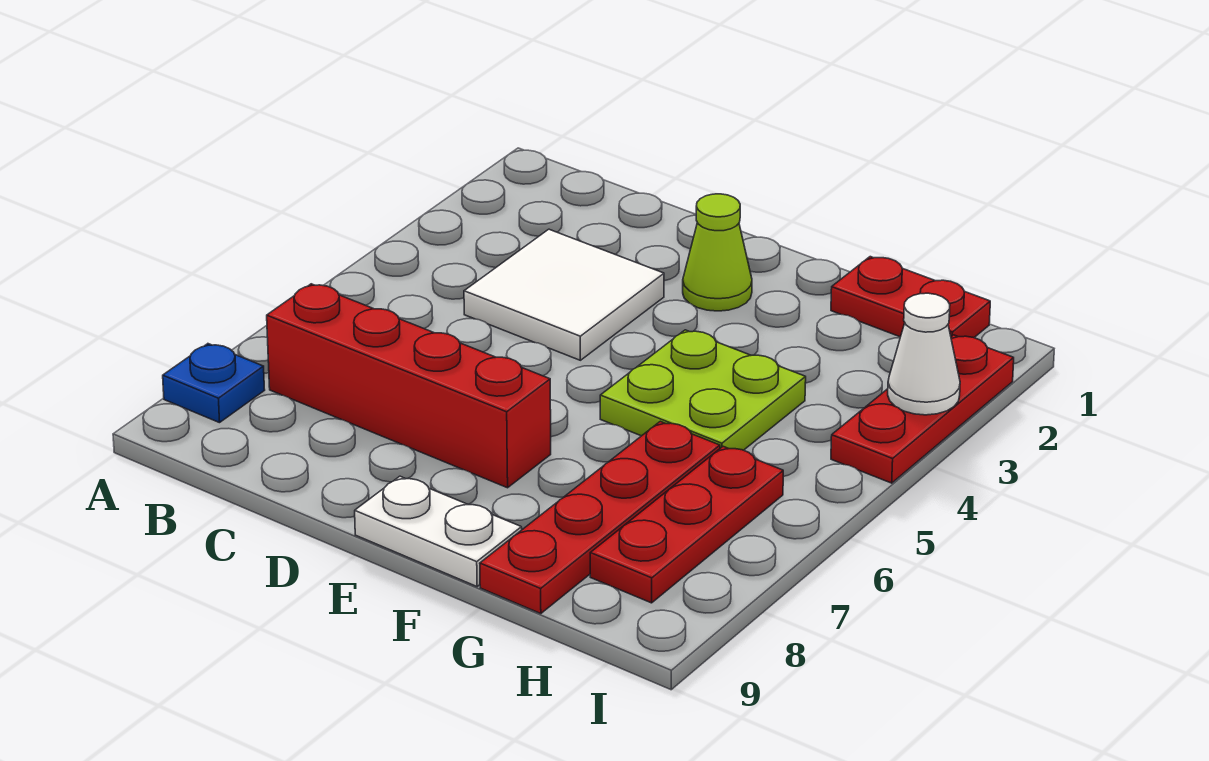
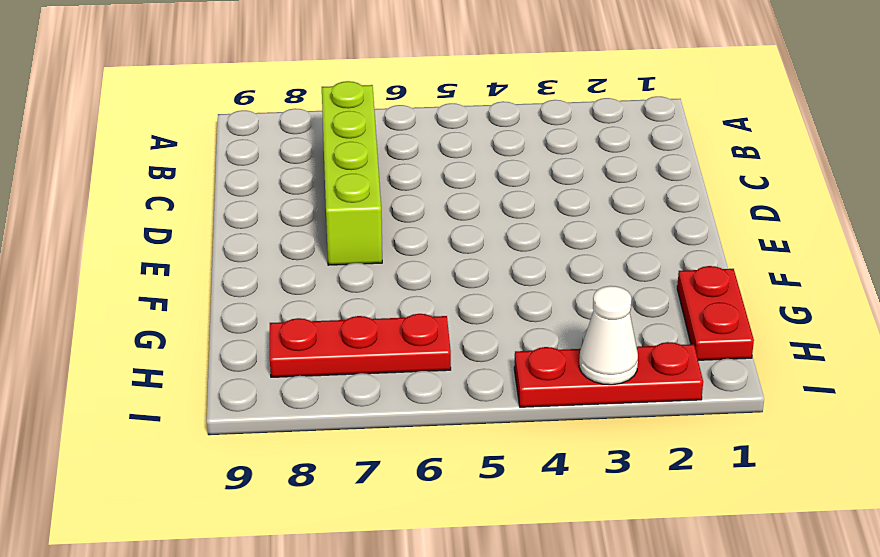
lime brick B7:E7 level 1 -> red brick B7:E7 level 1
none -> blue plate A8 level 1
none -> white tile C3:D4 level 1

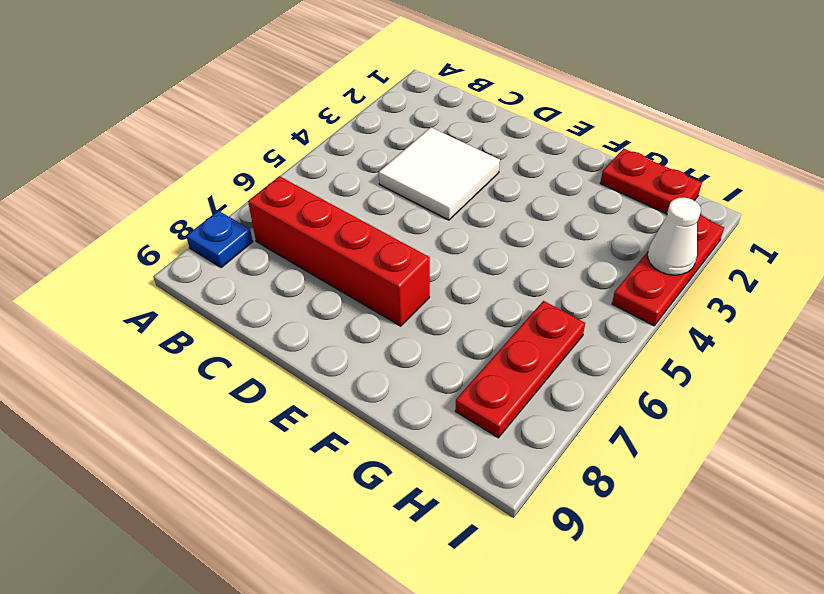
none -> lime cone E2 level 1
none -> white plate E9:F9 level 1

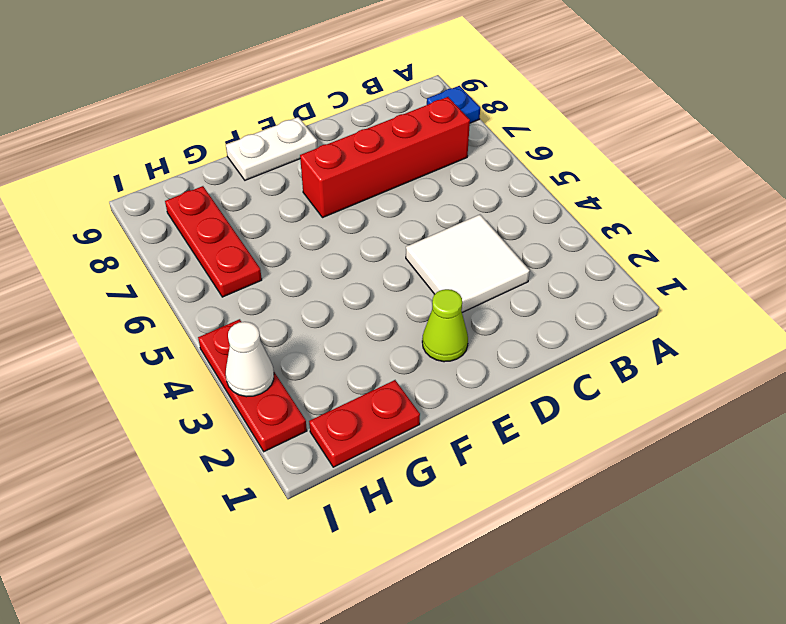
none -> lime plate F4:G5 level 1
none -> red plate G6:G9 level 1

